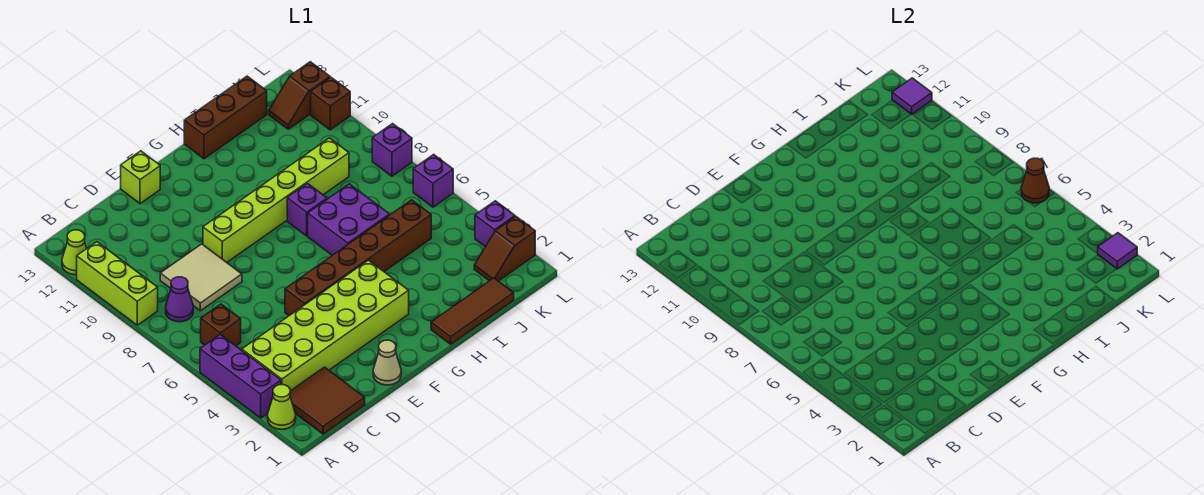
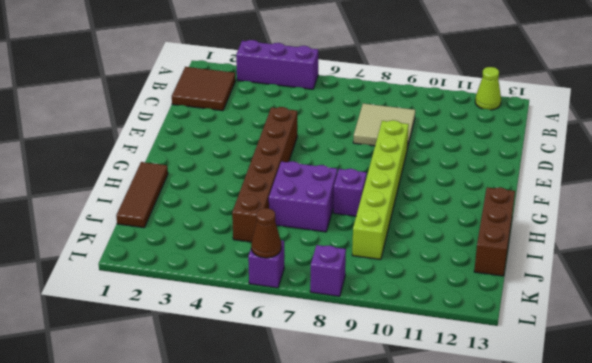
none -> lime cone A2 level 1
none -> lime brick A9:A11 level 1
none -> lime brick B3:G4 level 1

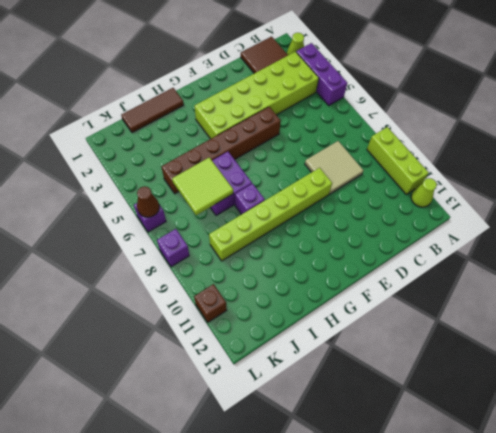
lime tile I6:J7 level 2 -> none
none -> brown brick B6 level 1
none -> purple cone B8 level 1
none -> tan cone E1 level 1

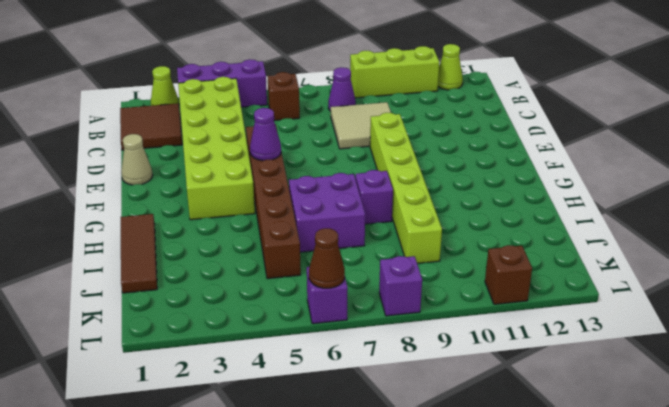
purple cone F5 level 2 -> none
none -> lime brick E13 level 1
none -> brown brick H13:J13 level 1
none -> brown slope K2:L2 level 1 top L

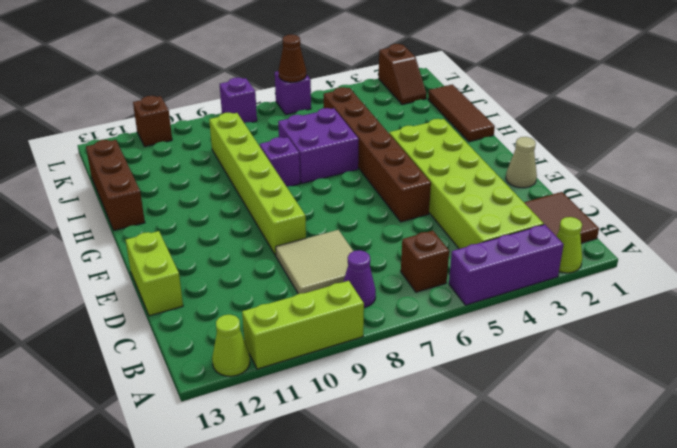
lime brick D13:E13 level 1 -> lime brick E13 level 1
none -> brown slope K12:L12 level 1 top L
none -> purple brick L3 level 1
none -> purple tile L2 level 2

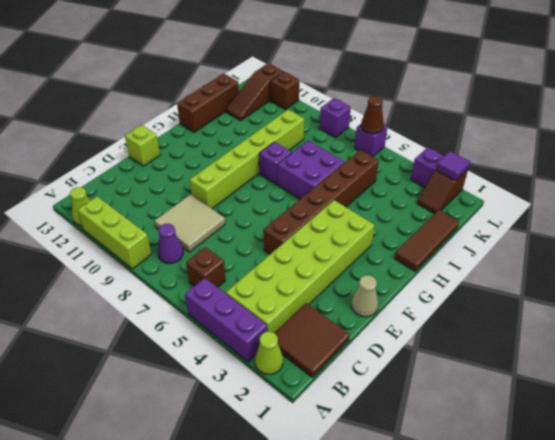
brown slope J12:L12 level 1 top L -> brown slope K12:L12 level 1 top L
none -> purple tile L12 level 2

